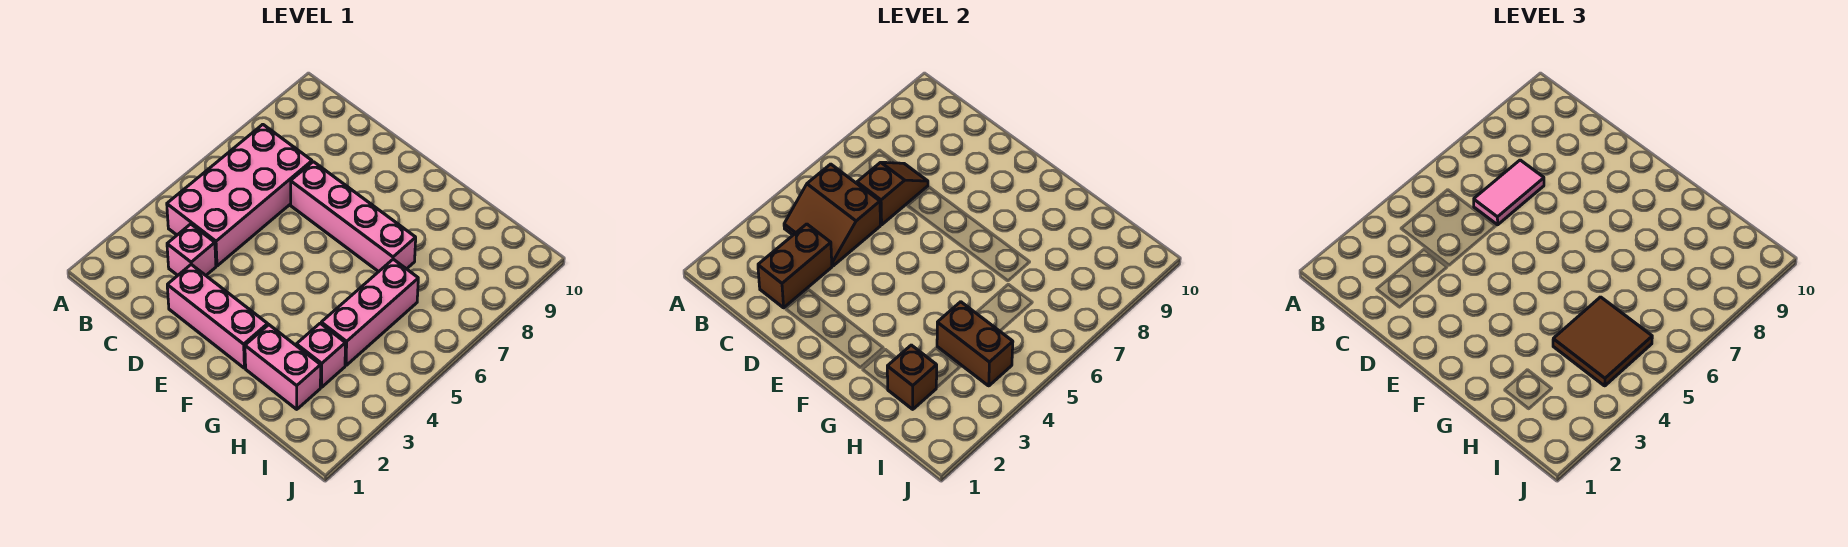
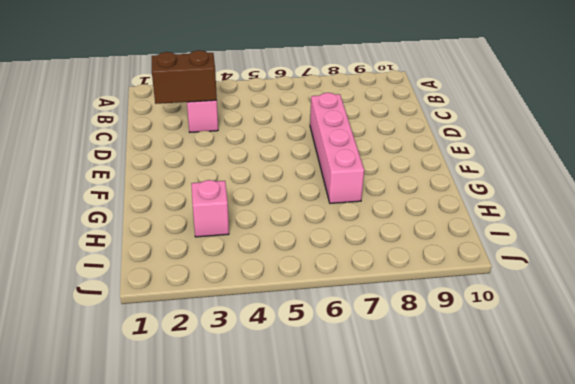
none -> pink brick B4:C7 level 1
none -> pink brick D2:F2 level 1
none -> pink brick G2:H2 level 1

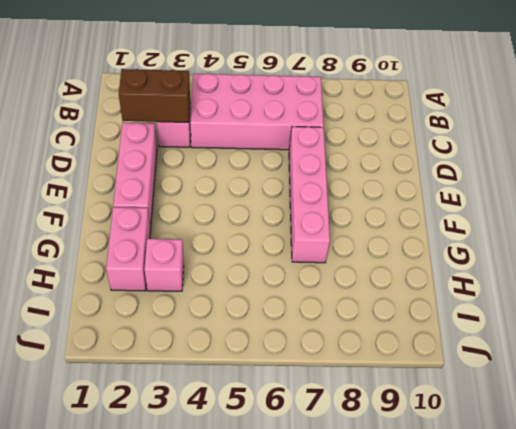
none -> pink brick H4:H6 level 1
none -> brown slope B4:C5 level 2 top 5
none -> brown slope C6:C7 level 2 top 6

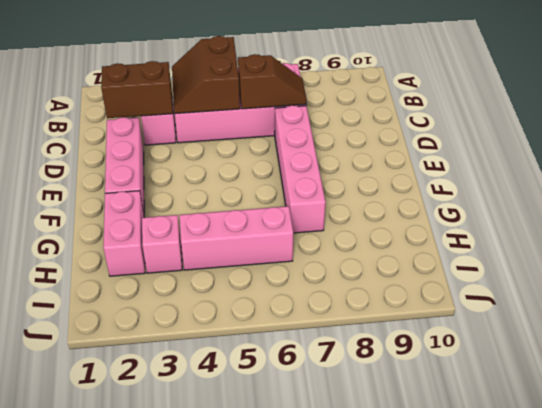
none -> brown brick H2 level 2
none -> brown brick H4:I4 level 2
none -> pink tile C6:C7 level 3

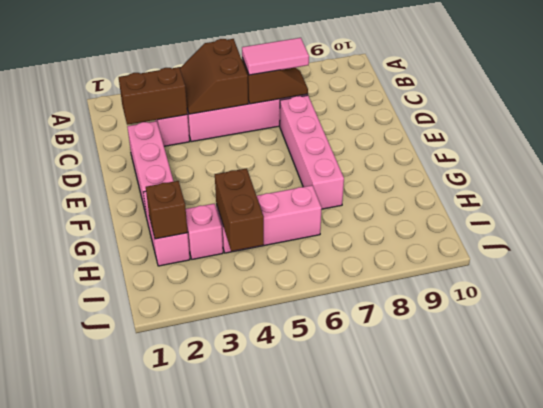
none -> brown tile H4:I5 level 3

